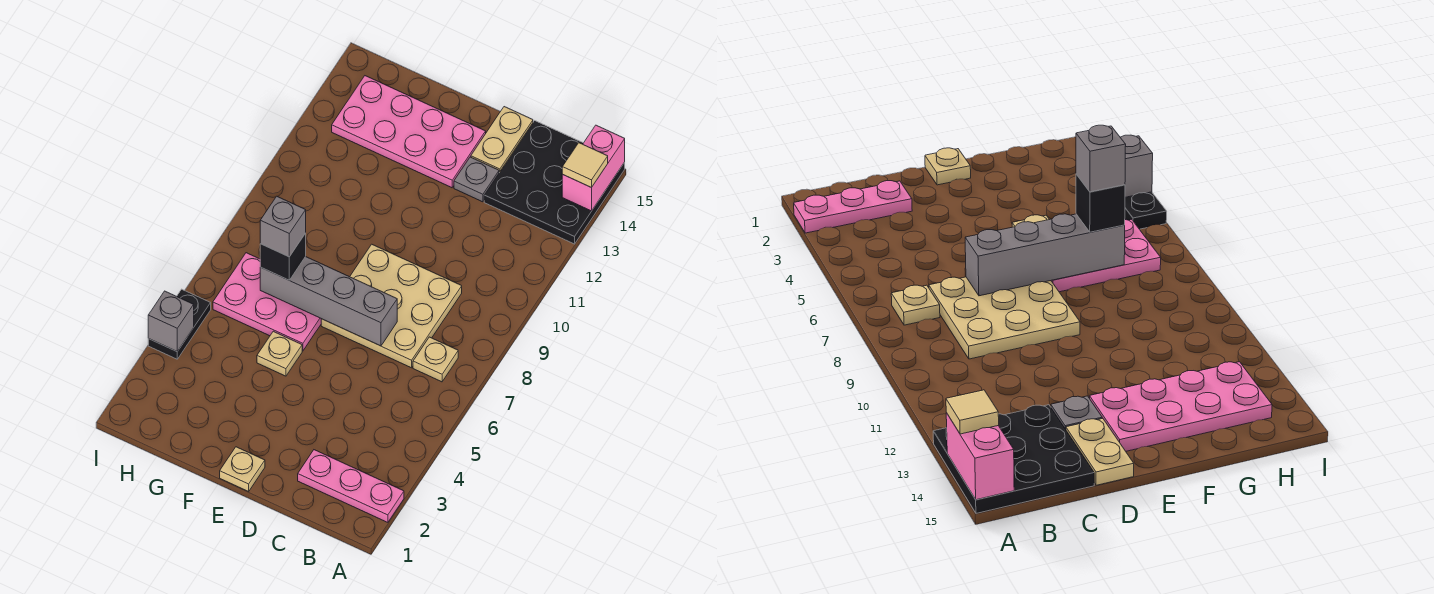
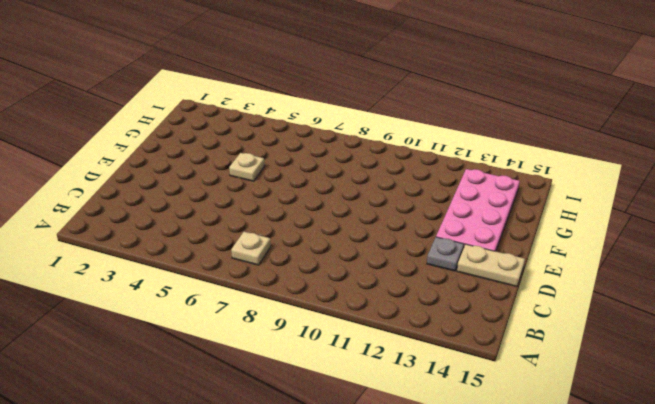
none -> pink plate A2:C2 level 1
none -> black plate A13:C15 level 1
none -> tan plate C7:E9 level 1

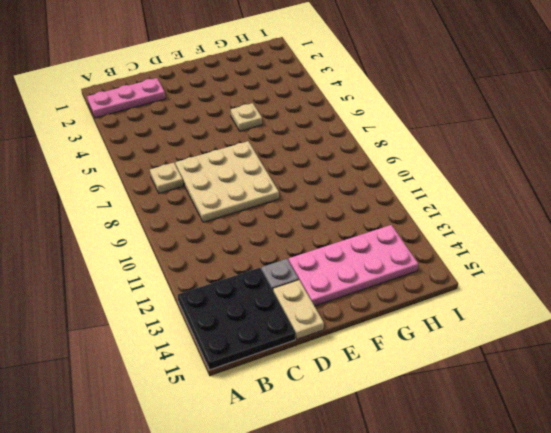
none -> tan plate E1 level 1
none -> pink plate F6:H7 level 1
none -> black plate I4:I5 level 1

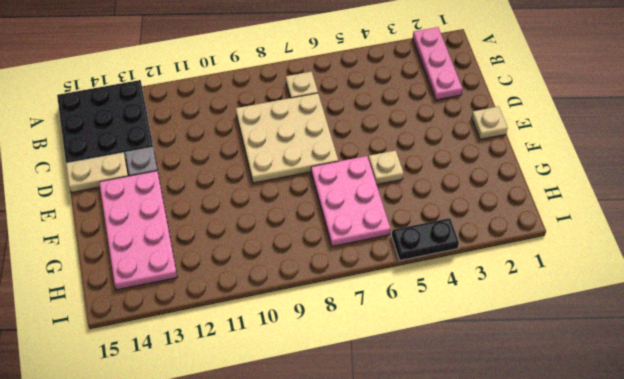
none -> pink brick A14:A15 level 2
none -> grey brick D7:G7 level 2
none -> grey brick I4 level 2

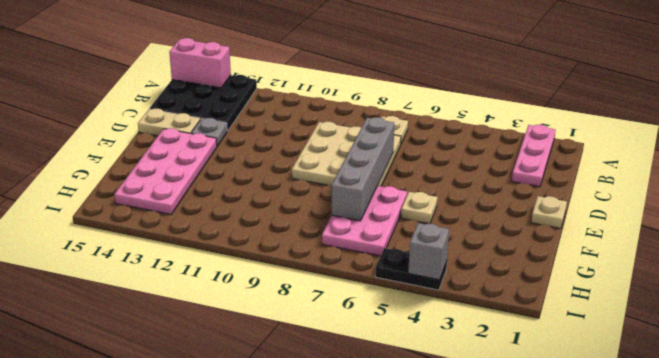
none -> tan tile A14 level 3
none -> black brick G7 level 3
none -> grey brick G7 level 4

